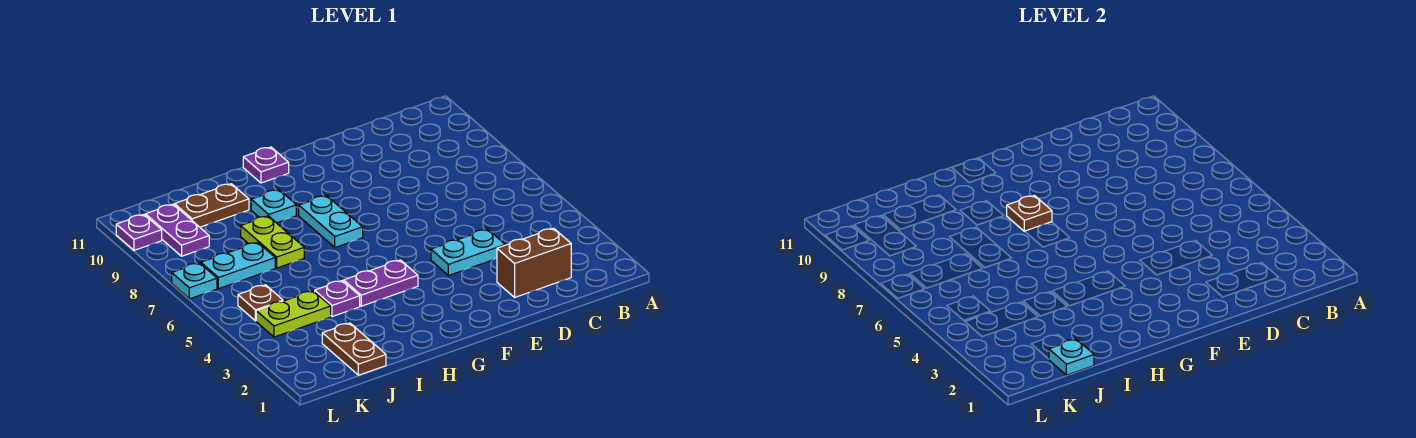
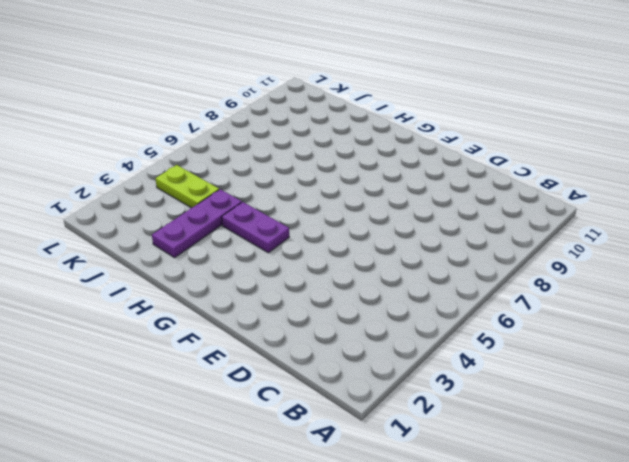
purple plate I2:I4 level 1 -> purple plate I4 level 1
none -> brown brick C2:D2 level 1
none -> cyan plate D4:E4 level 1
none -> cyan plate G7:G8 level 1

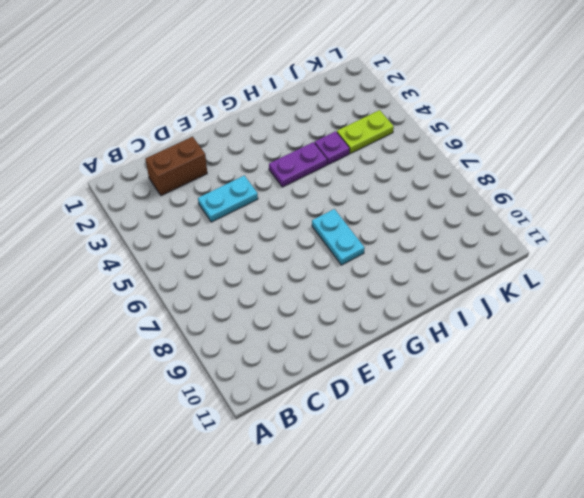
none -> purple plate G11 level 1
none -> cyan plate H9 level 1
none -> lime plate I7:I8 level 1

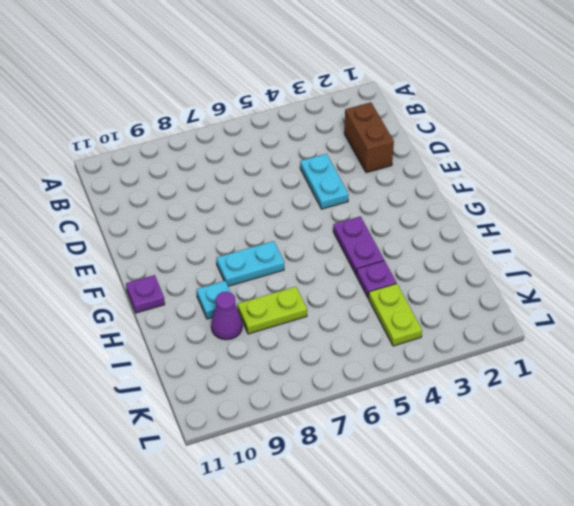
purple cone I9 level 1 -> none
none -> brown plate I10:J10 level 1
none -> brown plate J1:J2 level 1
none -> cyan plate J7:K7 level 1

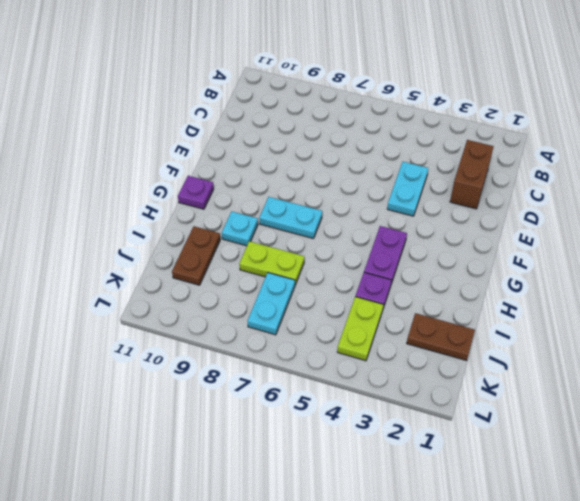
none -> brown plate K5 level 1
none -> purple plate K9:K10 level 1
none -> cyan plate L7 level 1

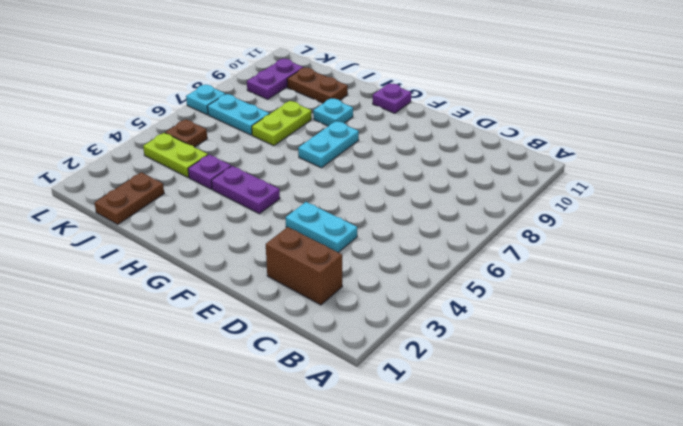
none -> purple plate L10 level 1
none -> brown plate G8 level 2
none -> cyan plate J1 level 2

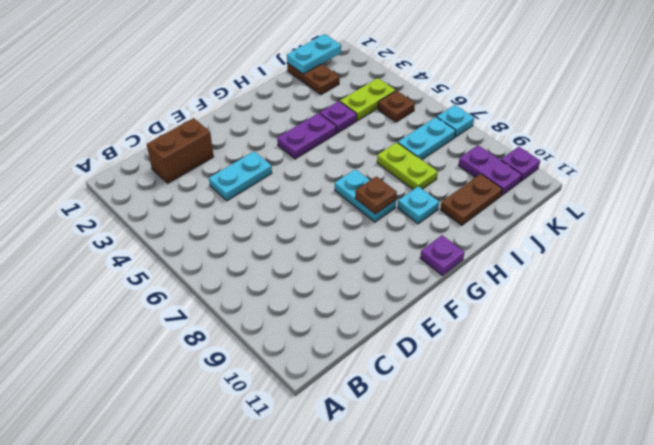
cyan plate J1:K1 level 2 -> cyan plate J1 level 2

